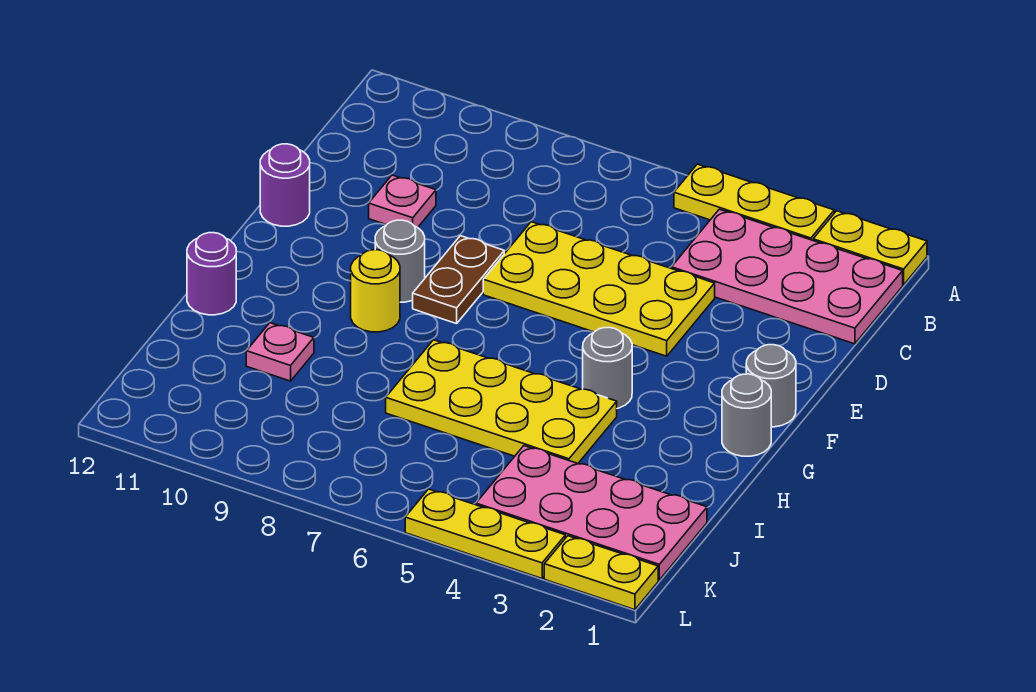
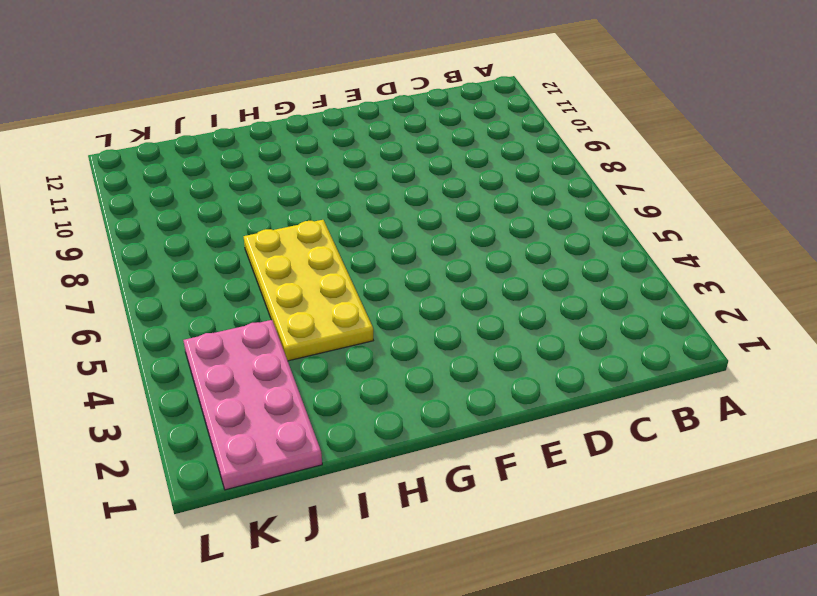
none -> yellow plate A1:A2 level 1
none -> yellow plate A3:A5 level 1
none -> pink plate B1:C4 level 1

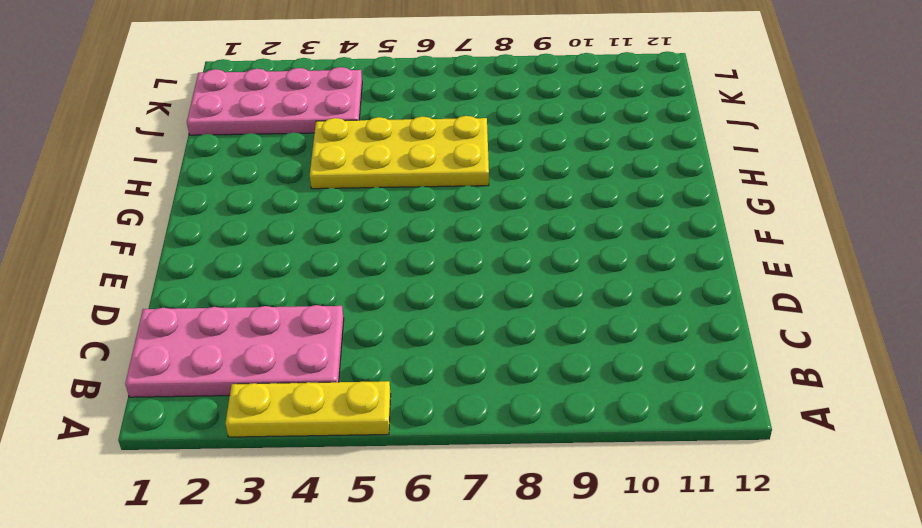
none -> yellow plate A1:A2 level 1
none -> yellow plate D4:E7 level 1
none -> pink plate D10 level 1

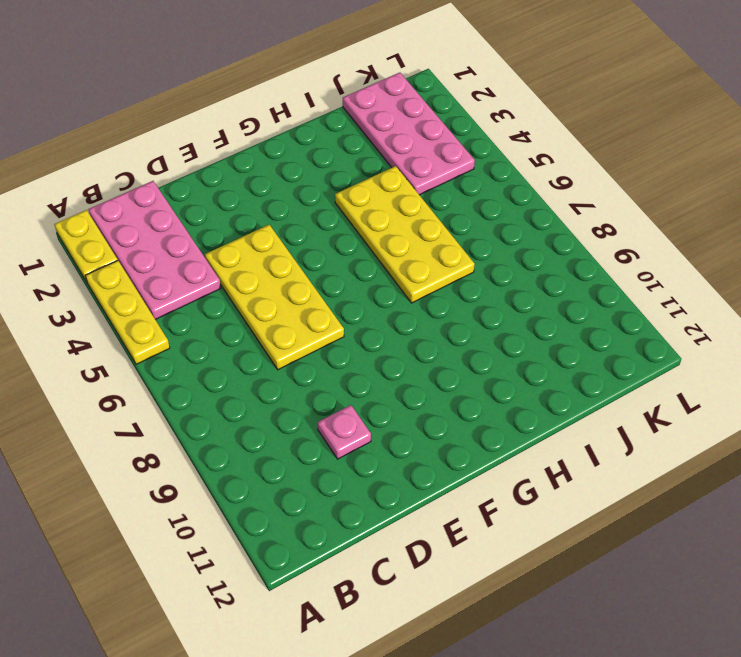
none -> brown plate E8:F8 level 1
none -> purple round brick E12 level 1
none -> grey round brick F1 level 1

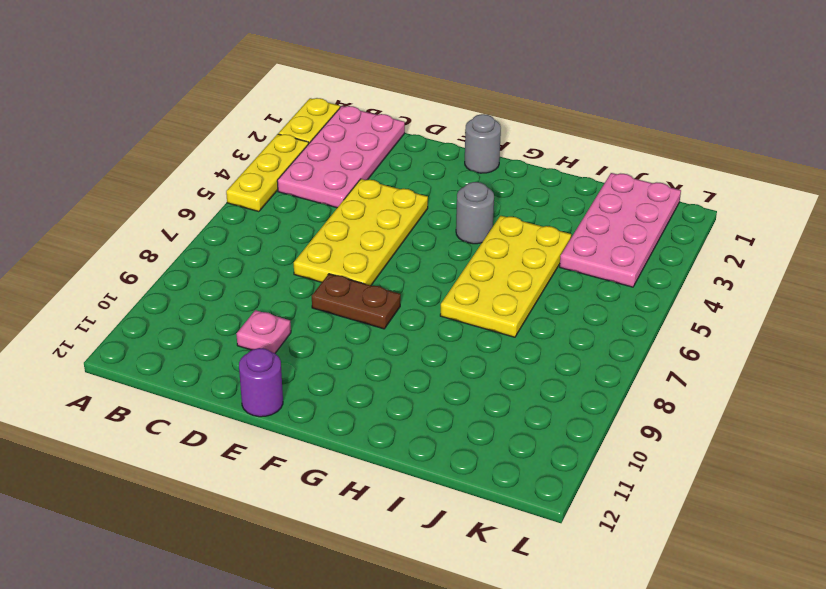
none -> grey round brick F9 level 1
none -> grey round brick G1 level 1
none -> yellow round brick G9 level 1

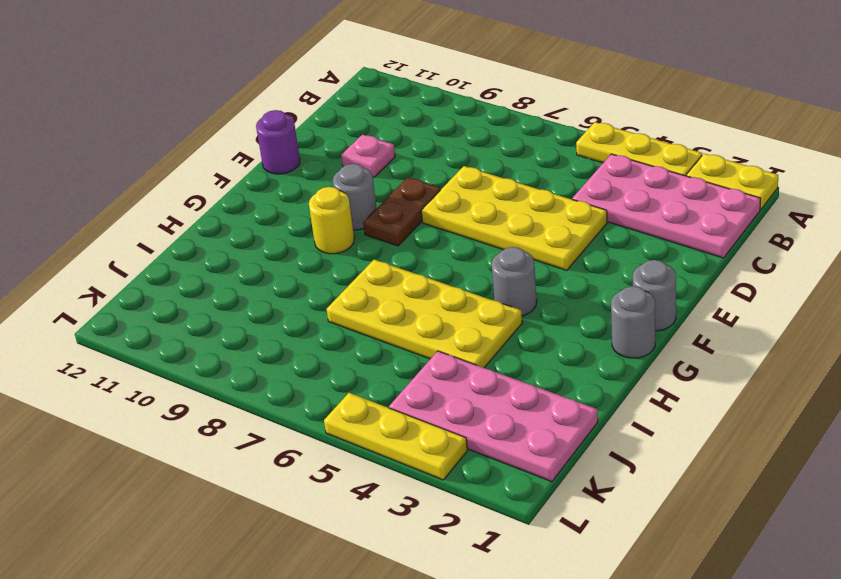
none -> purple round brick H12 level 1
none -> pink plate I10 level 1
none -> yellow plate L1:L2 level 1

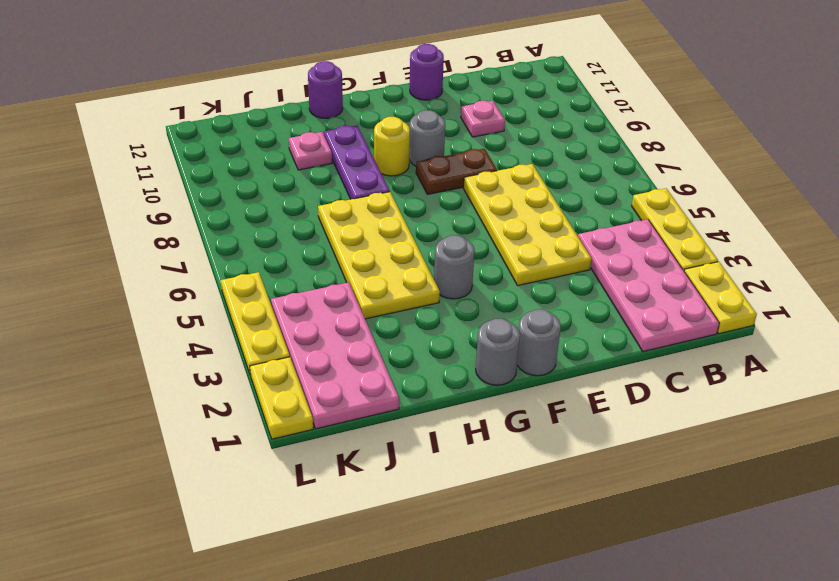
purple plate H8:H10 level 1 -> none

